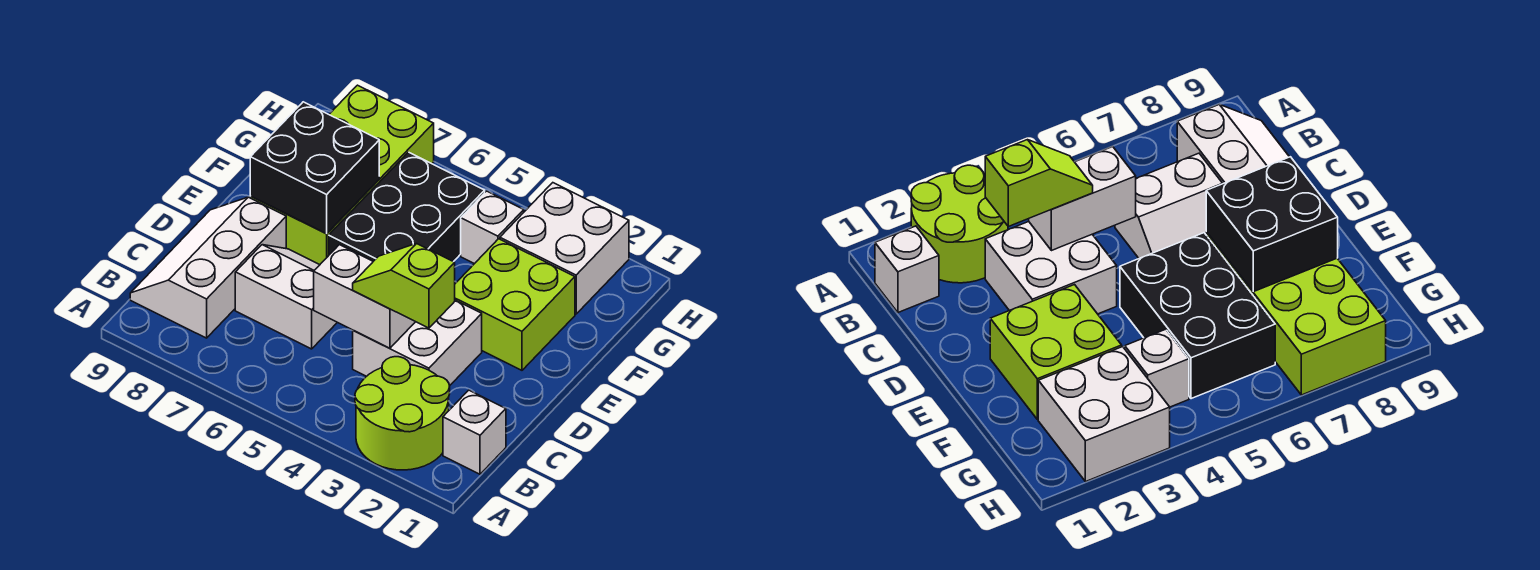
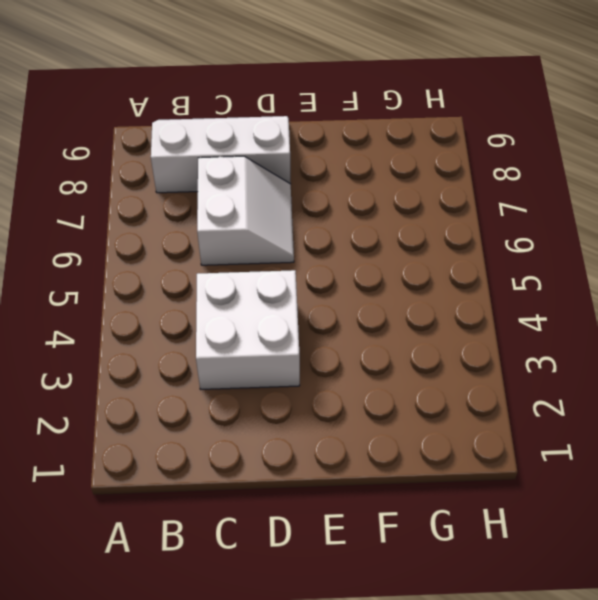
none -> lime round brick A2:B3 level 1
none -> white brick B1 level 1
none -> lime brick E2:F3 level 1

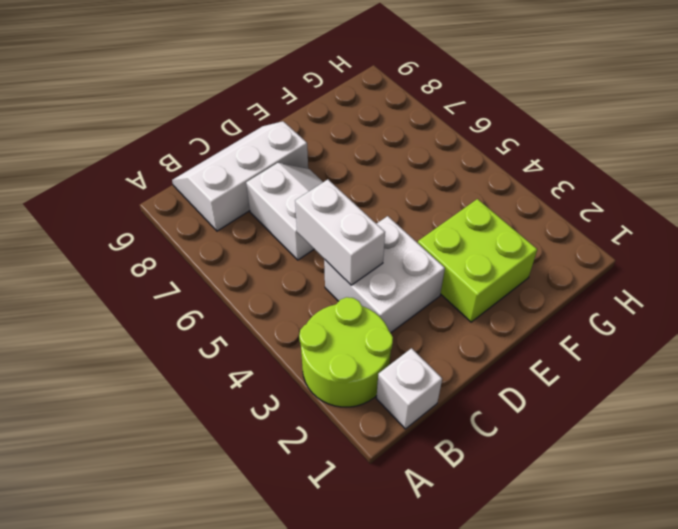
none -> black brick E5:G6 level 1
none -> lime brick E7:H8 level 1
none -> white brick G2:H3 level 1

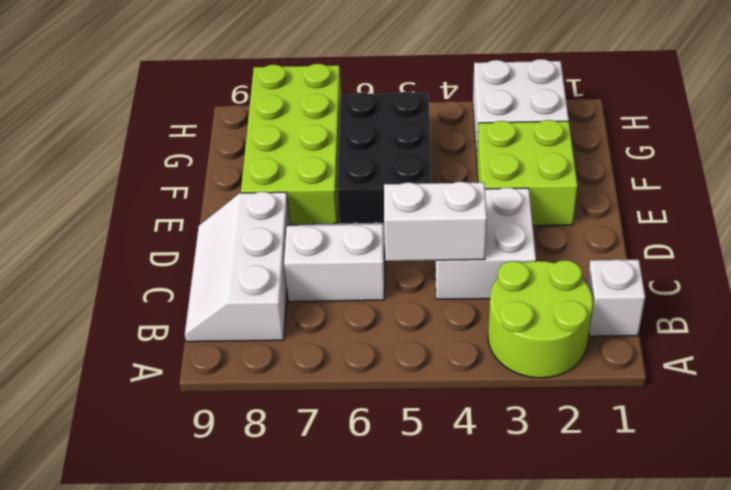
none -> white brick G4 level 1
none -> black brick E7:F8 level 2
none -> lime slope C3:C4 level 3 top 3

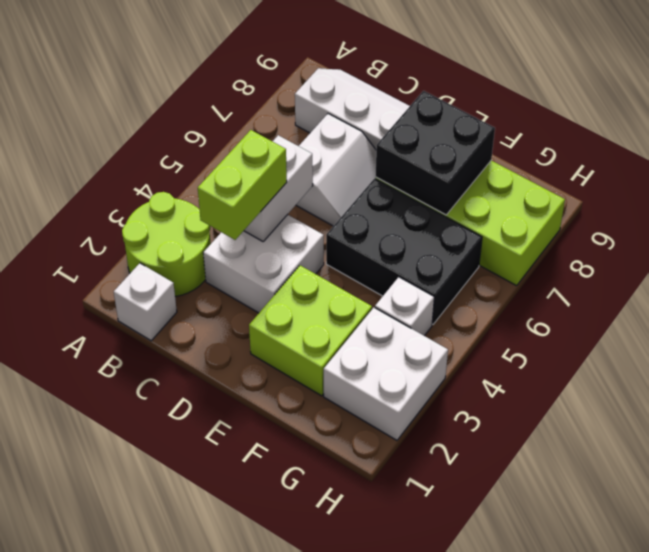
lime brick C3:C4 level 3 -> lime slope C3:C4 level 3 top 3

